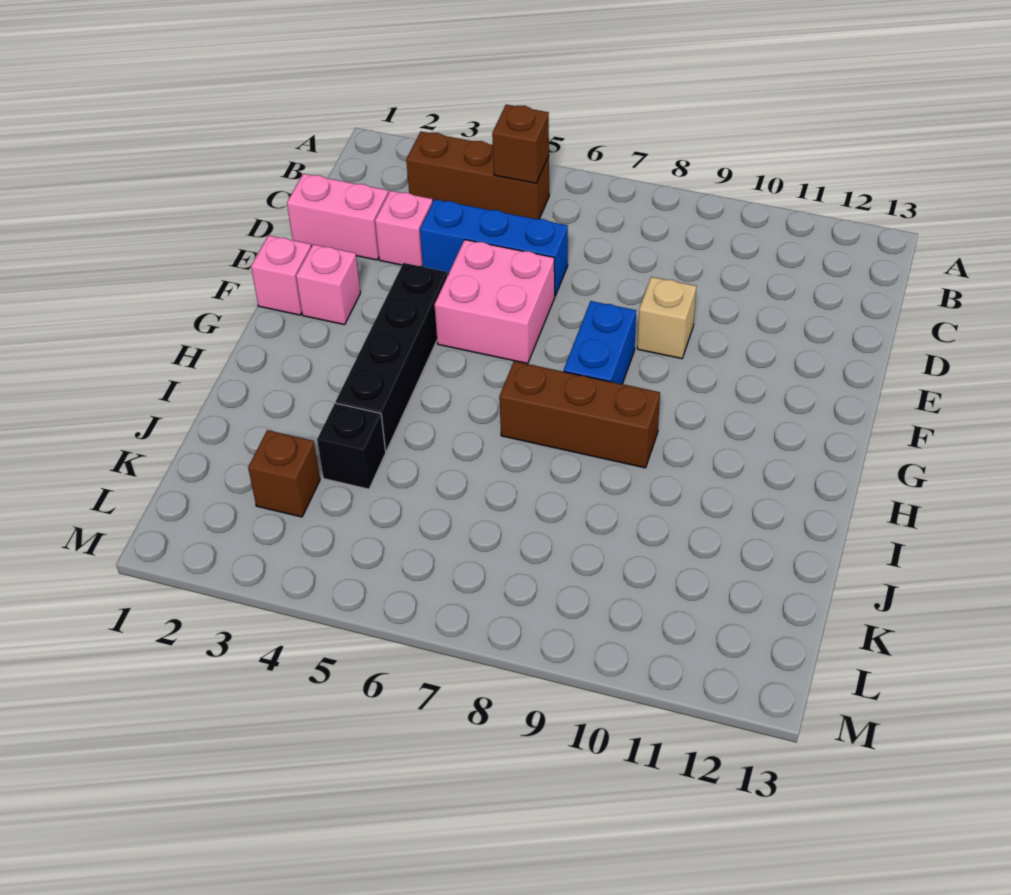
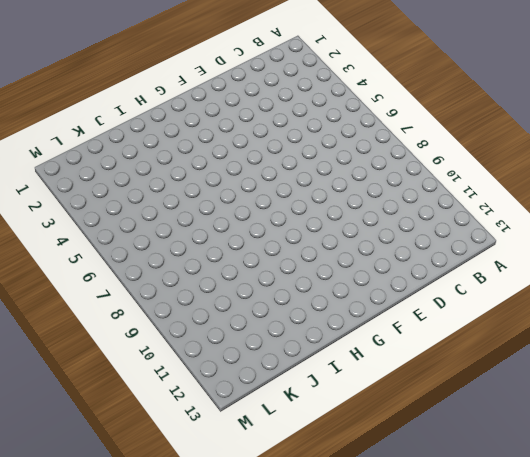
none -> brown brick B3:B5 level 1
none -> pink brick D1:D2 level 1
none -> pink brick D3 level 1

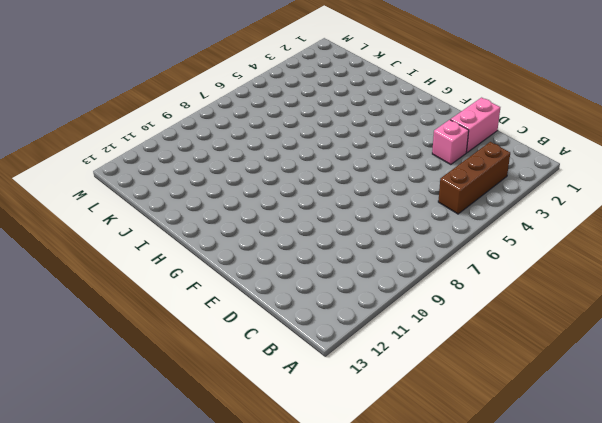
none -> blue brick D4:D6 level 1
none -> pink brick E5:F6 level 1
none -> tan brick E9 level 1

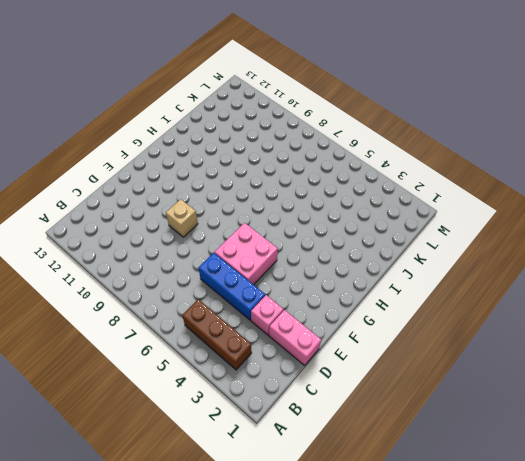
none -> pink brick F1 level 1
none -> pink brick F2 level 1
none -> black brick F4:I4 level 1

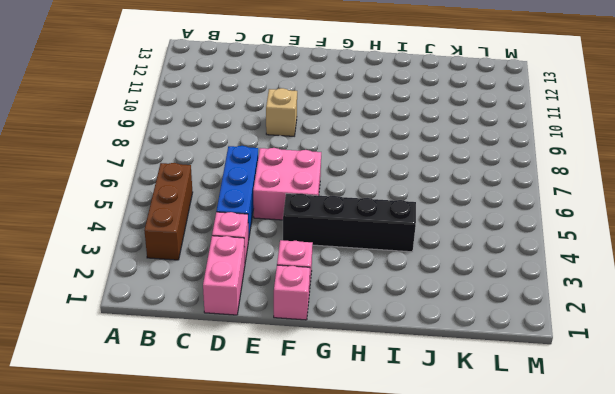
none -> blue brick F8:G8 level 1
none -> brown brick H7:H9 level 1
none -> black brick J4 level 1

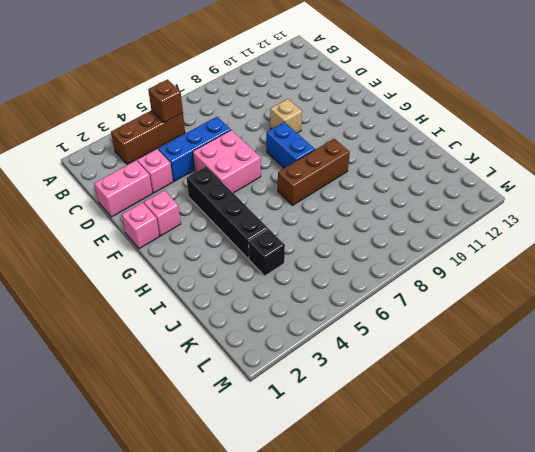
none -> brown brick K3 level 1

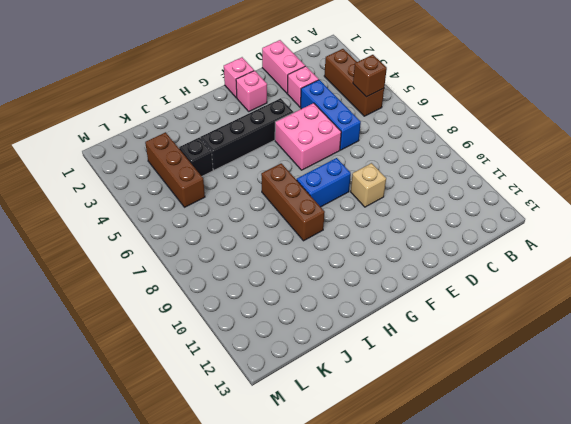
brown brick K3:K5 level 1 -> brown brick K3 level 1

